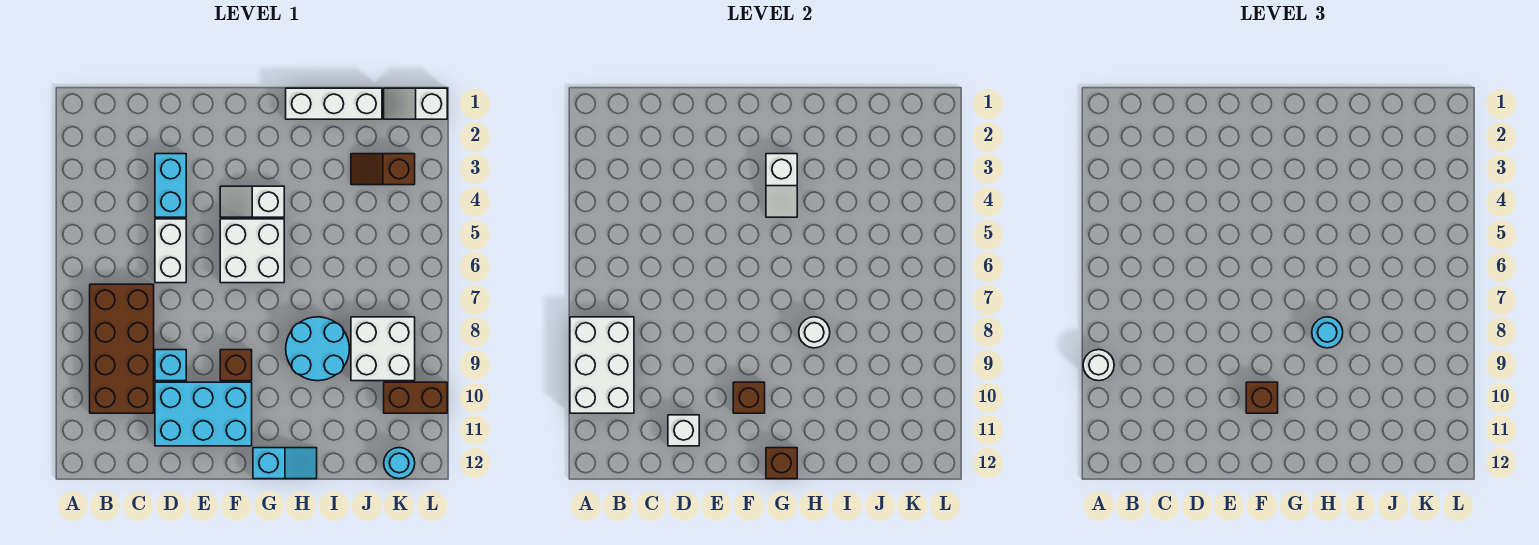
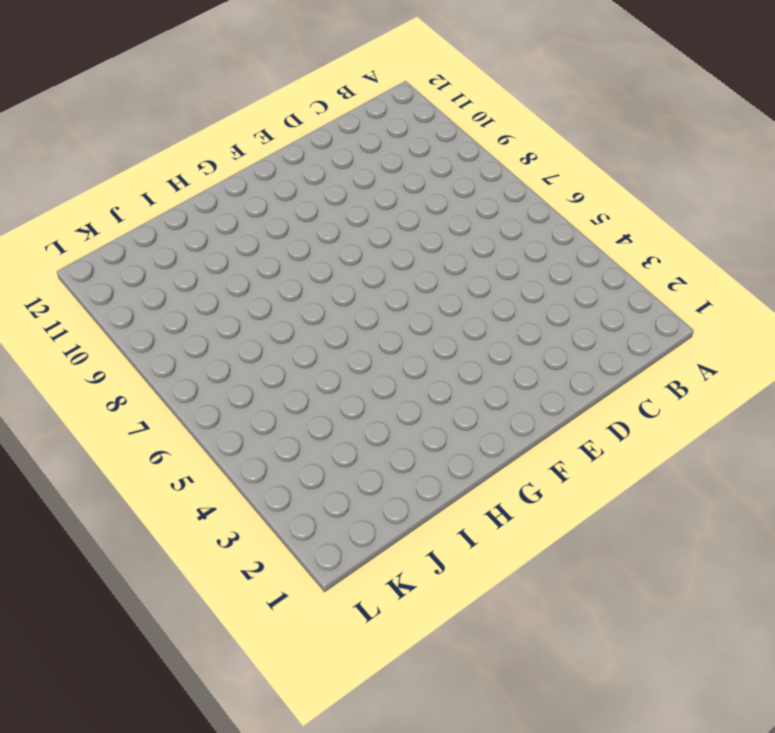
none -> brown brick B7:C10 level 1
none -> cyan brick D3:D4 level 1
none -> white brick D5:D6 level 1

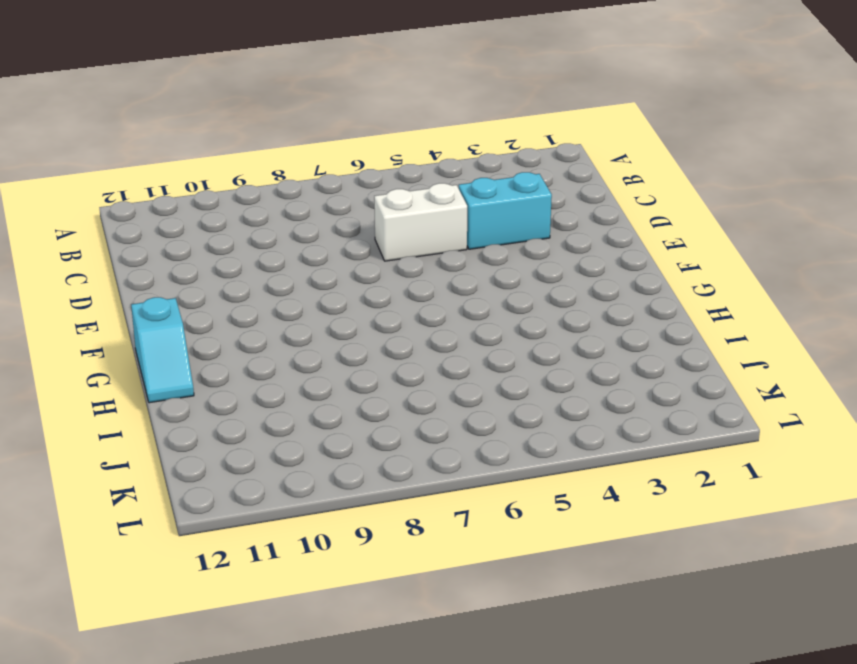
none -> brown brick B7:C10 level 1
none -> cyan brick D9 level 1
none -> cyan brick D10:F11 level 1

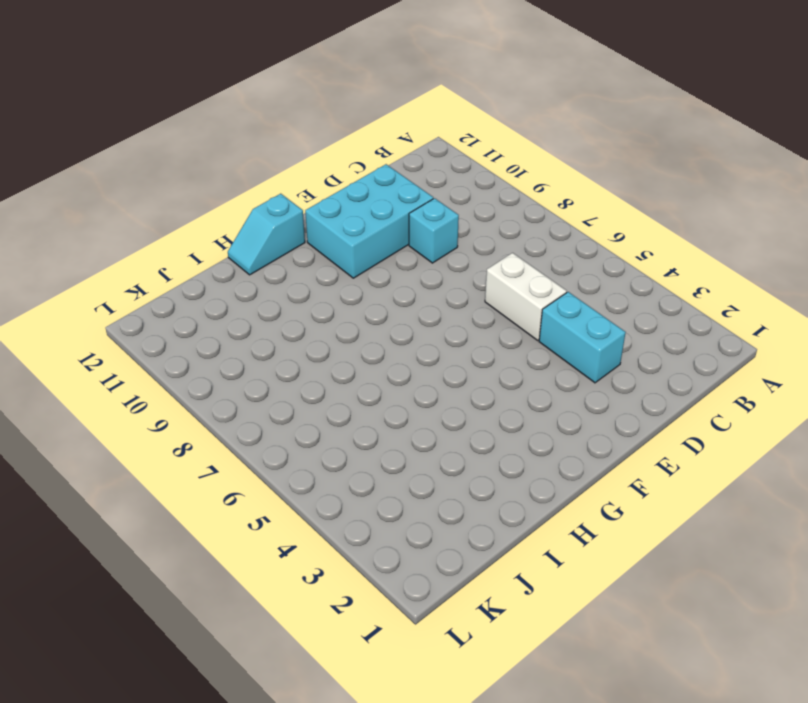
none -> brown brick B7:C10 level 1
none -> white slope F4:G4 level 1 top G
none -> white brick F5:G6 level 1

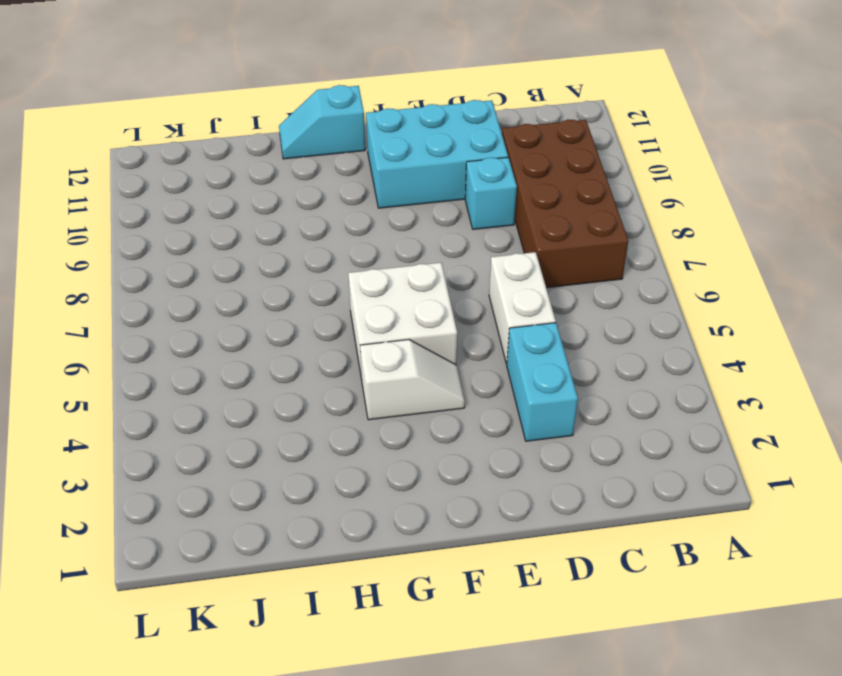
none -> brown brick F9 level 1
none -> white brick H1:J1 level 1
none -> cyan round brick H8:I9 level 1

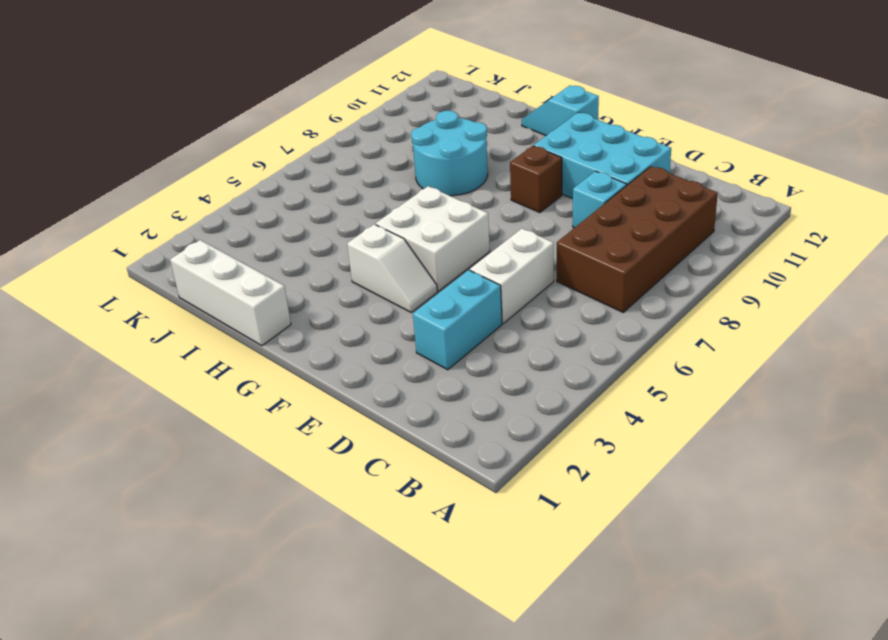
none -> brown slope J3:K3 level 1 top K
none -> white brick J8:K9 level 1
none -> white slope K1:L1 level 1 top L

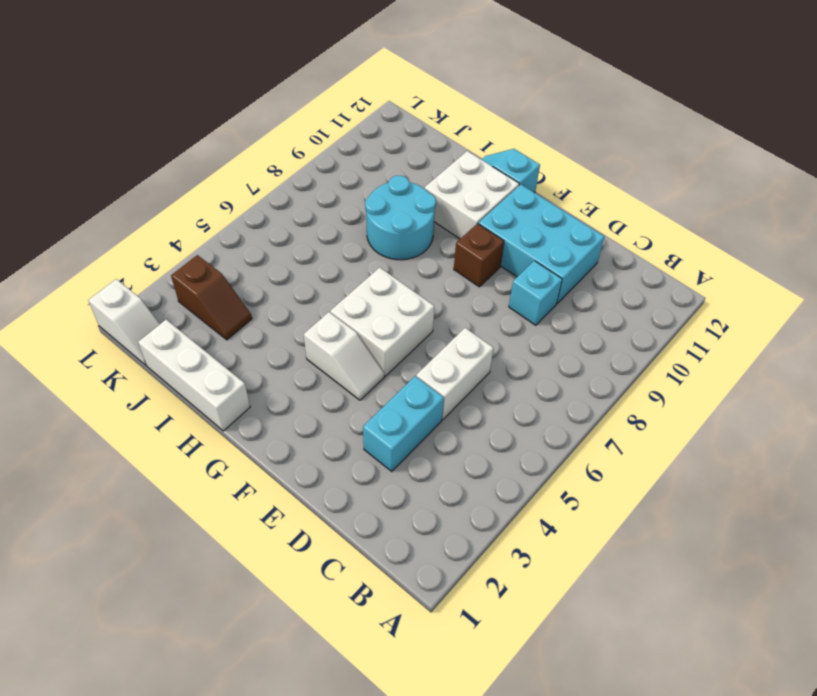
white brick G10:H11 level 1 -> white brick J8:K9 level 1
none -> brown brick B7:C10 level 1
none -> brown brick K10:L10 level 1
none -> cyan round brick K12 level 1

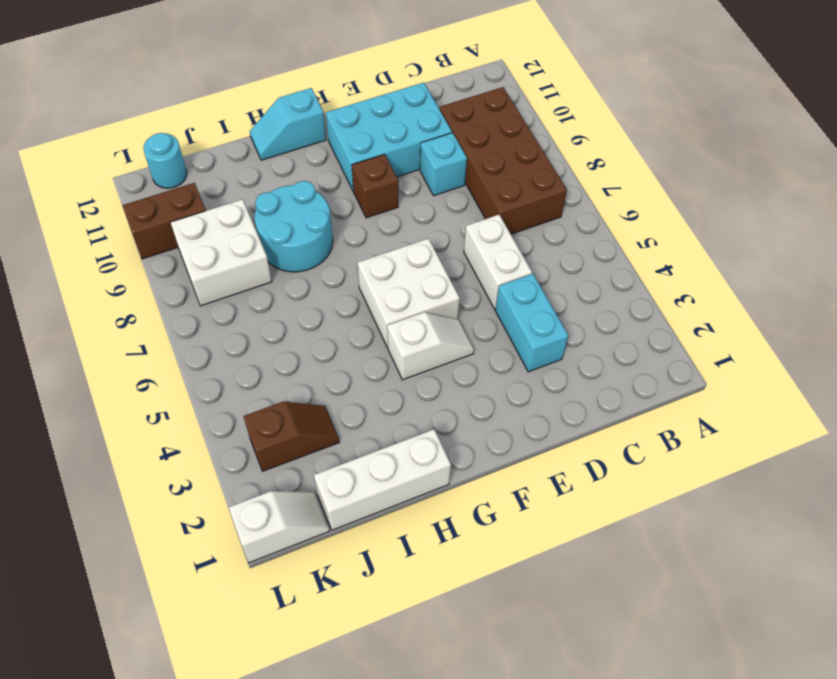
none -> white brick A8:B10 level 2
none -> white brick D11 level 2
none -> brown brick F10 level 2

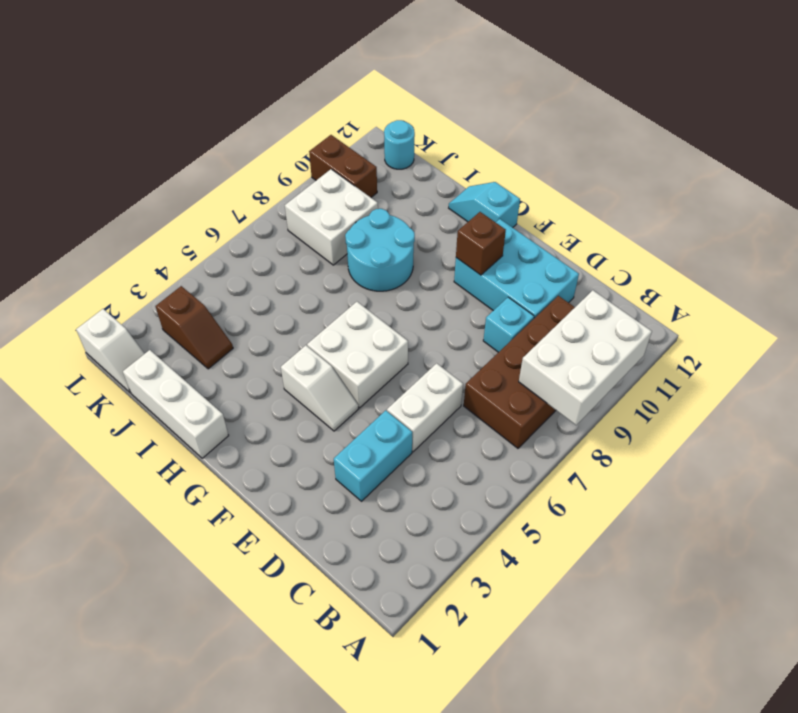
none -> brown brick F9 level 1
none -> white brick D11 level 2
none -> white slope G3:G4 level 2 top 3

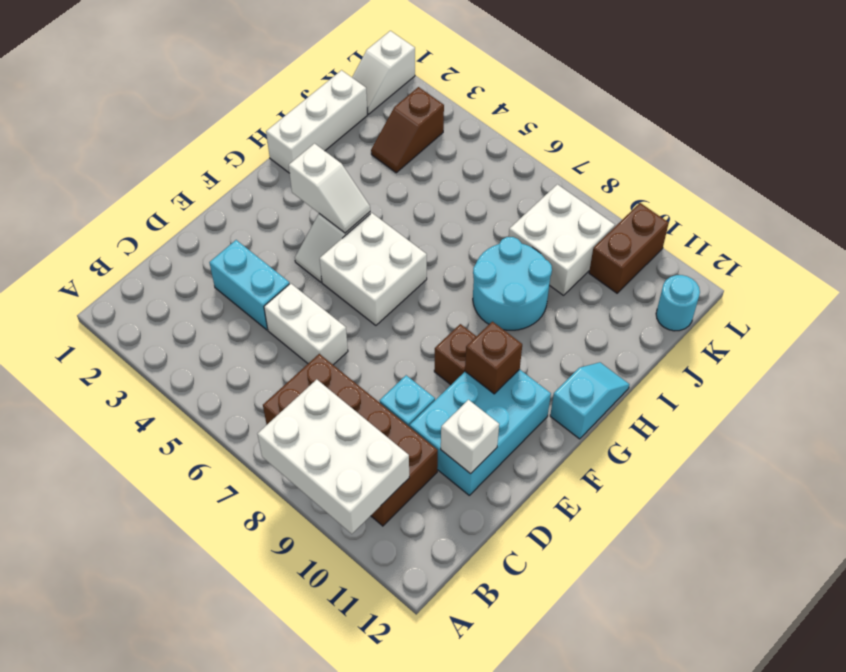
none -> brown brick G12 level 2
none -> white round brick H8 level 2
none -> white round brick A9 level 3

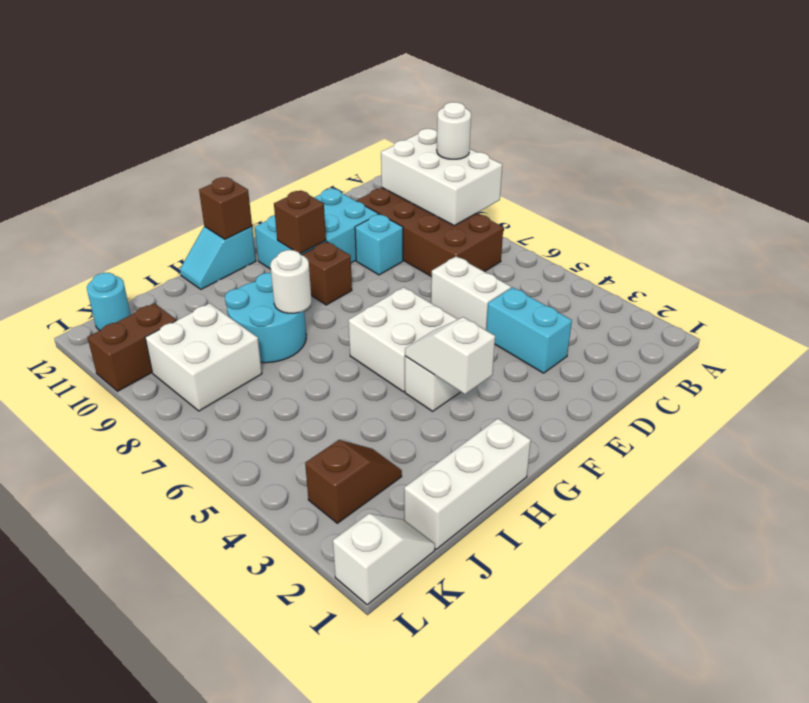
none -> white brick D11 level 2
none -> brown brick F10 level 3
none -> cyan round brick H8 level 3

